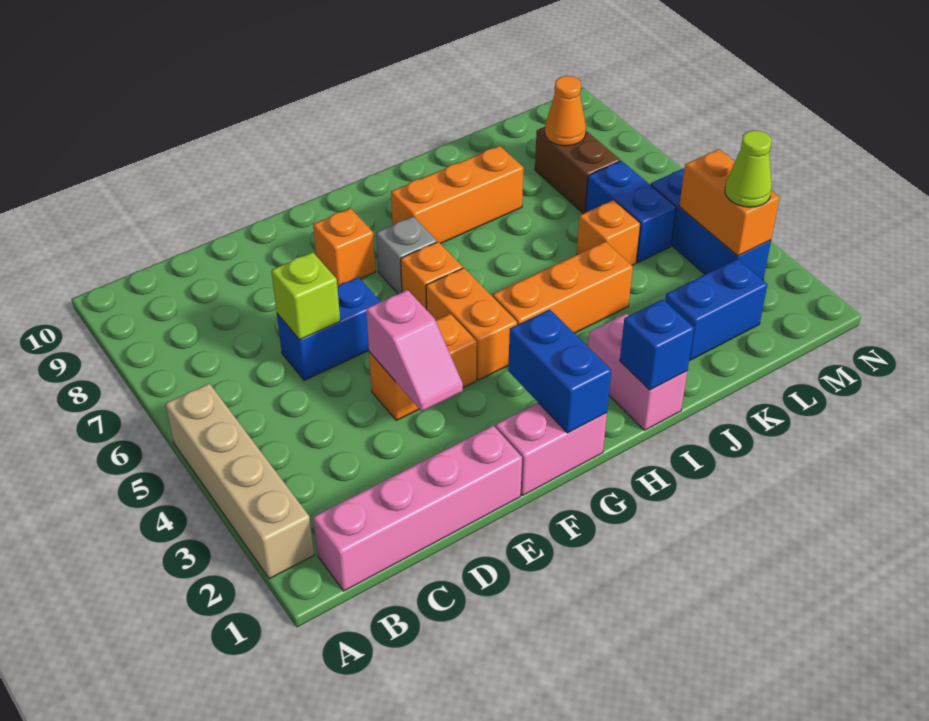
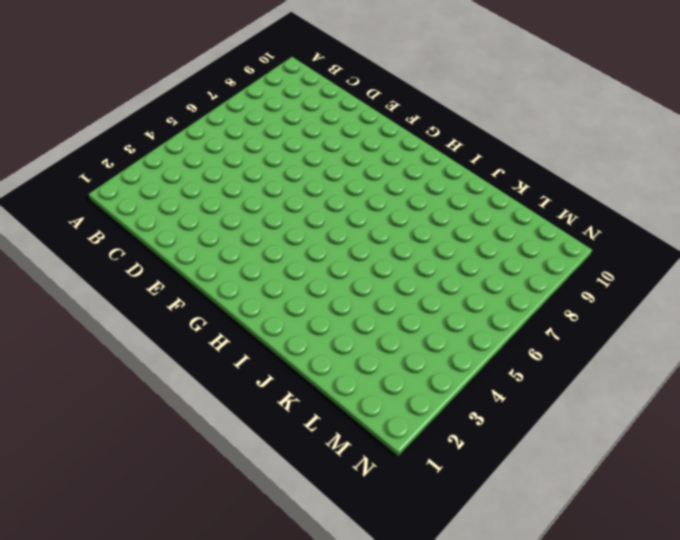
none -> tan brick A2:A5 level 1
none -> pink brick B1:E1 level 1
none -> blue brick D6:E6 level 1

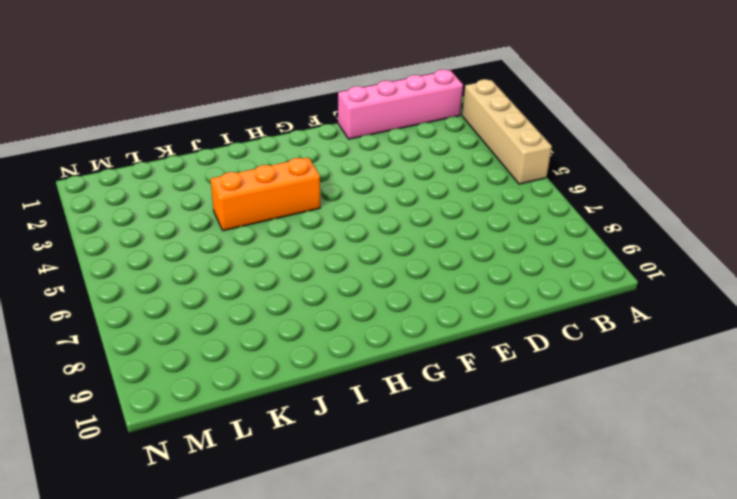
none -> blue brick D6:E6 level 1
none -> orange brick E4:F4 level 1
none -> pink brick F1:G1 level 1

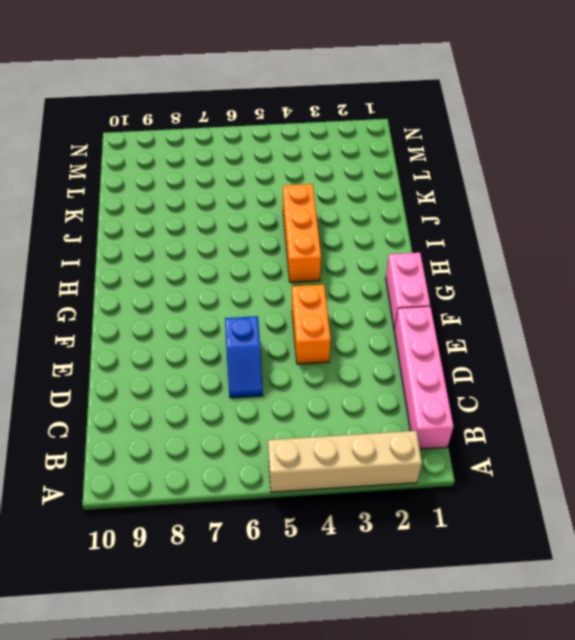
blue slope D6:E6 level 1 top E -> blue brick D6:E6 level 1
none -> orange brick F8 level 1
none -> orange brick G4:G5 level 1
none -> orange brick G6 level 1

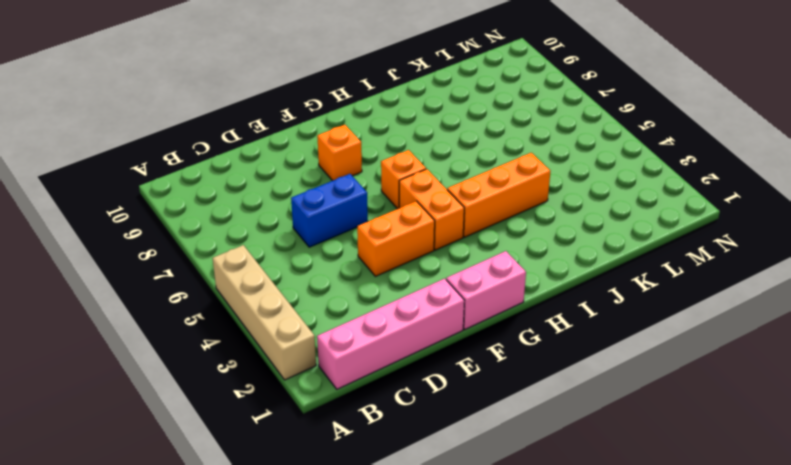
none -> grey brick G7 level 1
none -> orange brick H8:J8 level 1
none -> pink brick I1:I2 level 1

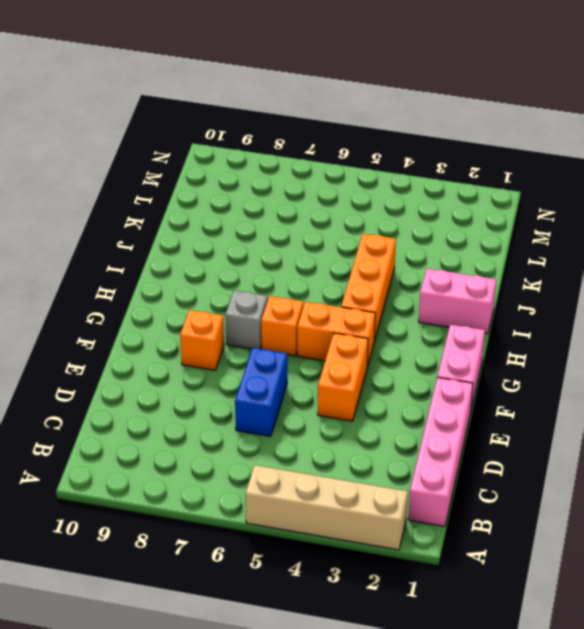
none -> orange brick H8:J8 level 1
none -> blue brick K2:L2 level 1
none -> orange brick K5 level 1

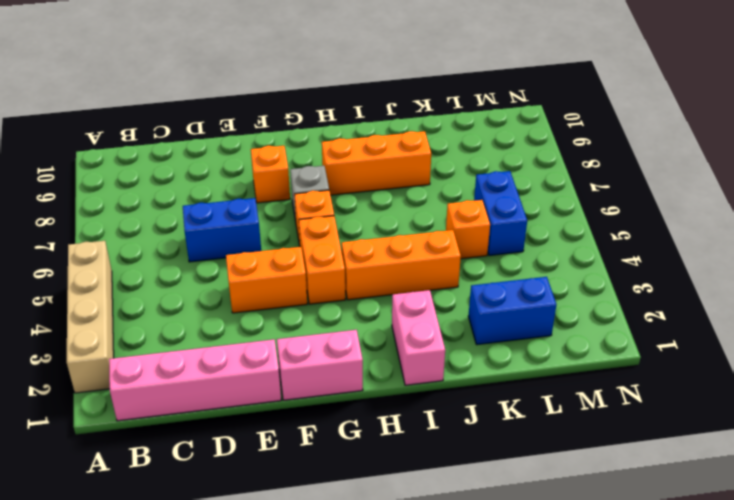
none -> brown brick L7:L8 level 1
none -> blue brick M3:M5 level 1
none -> lime brick D6 level 2

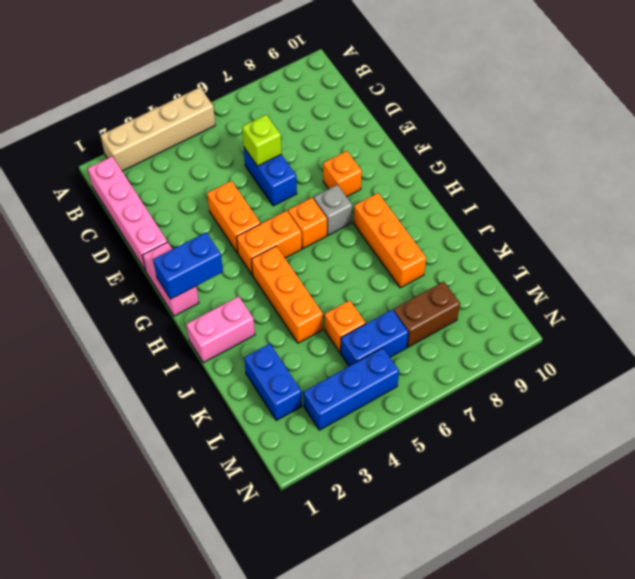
none -> pink slope E3:E4 level 2 top 4
none -> blue brick I1 level 2
none -> orange cone L8 level 2

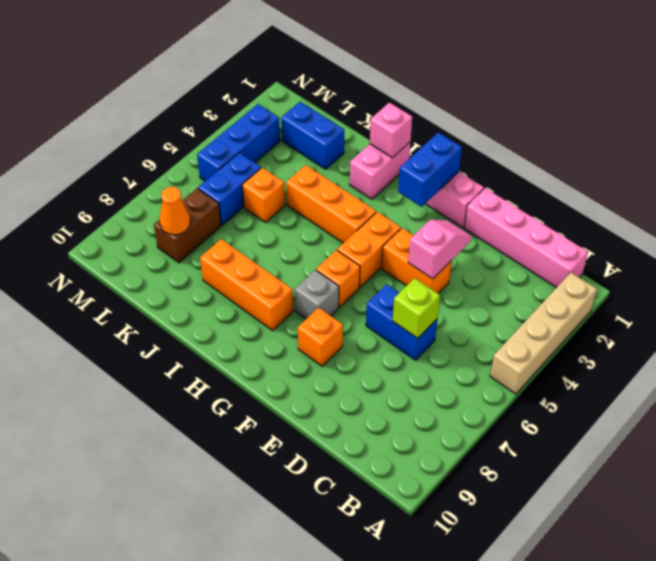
pink brick I1 level 2 -> blue brick I1 level 2
none -> orange brick M3:M4 level 2
none -> lime cone M3 level 3

